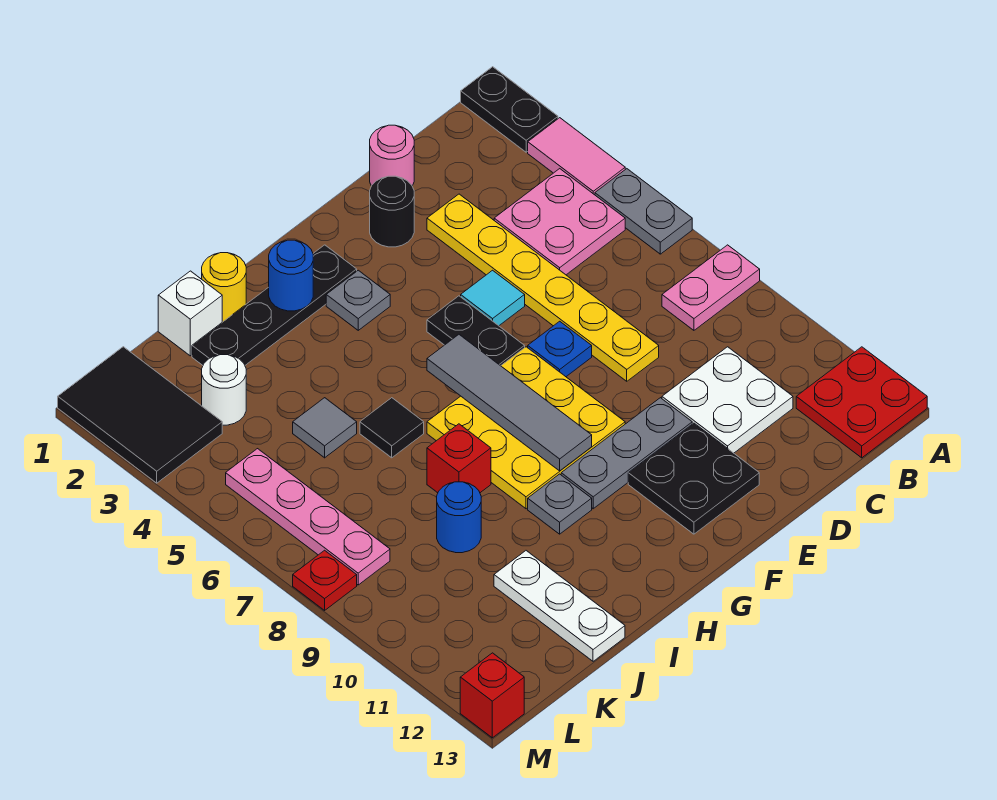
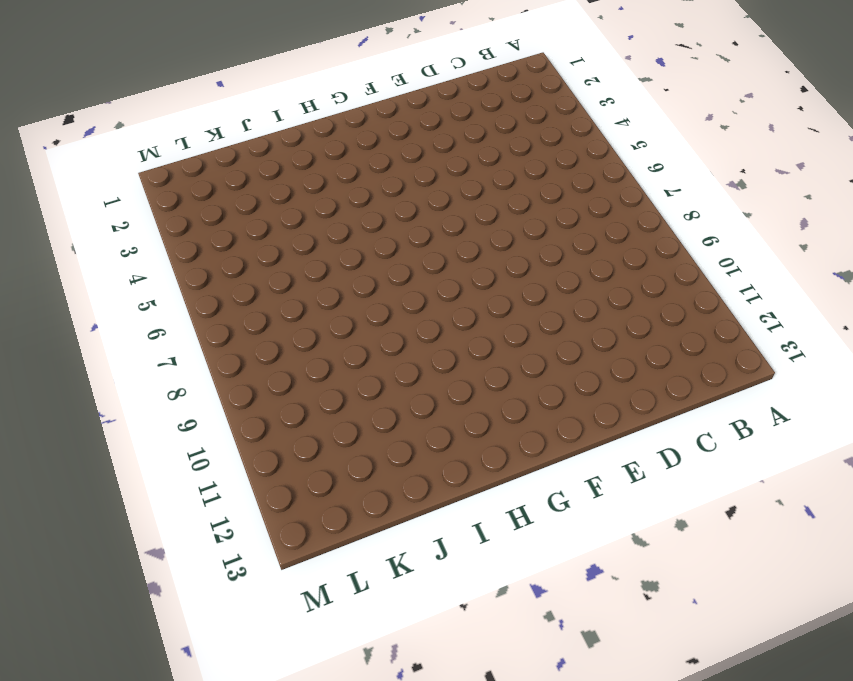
none -> black plate A1:A2 level 1
none -> pink tile A3:A4 level 1
none -> grey plate A5:A6 level 1
none -> pink plate A8:B8 level 1

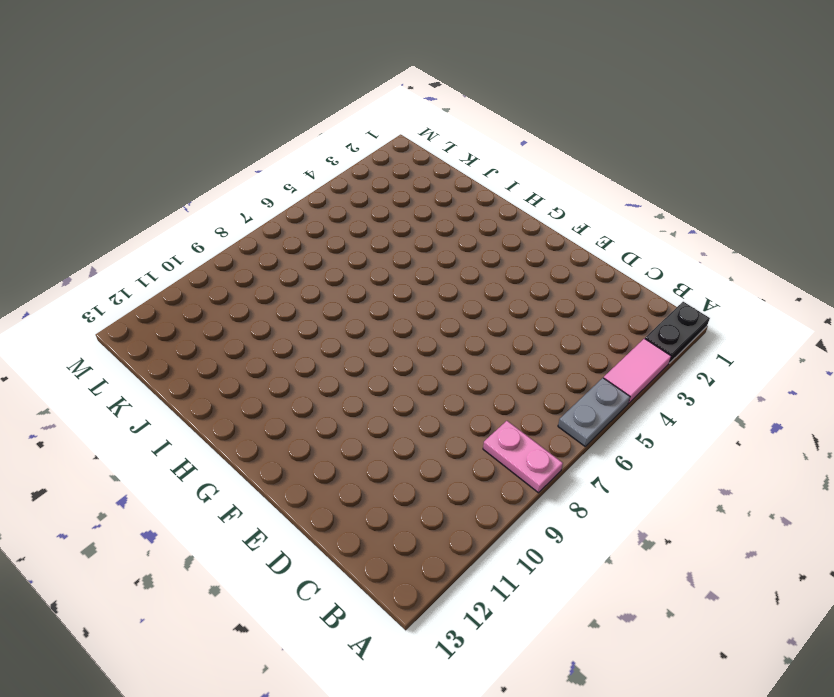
none -> red plate A12:B13 level 1
none -> pink plate B4:C5 level 1
none -> white plate C10:D11 level 1
none -> pink round brick D1 level 1

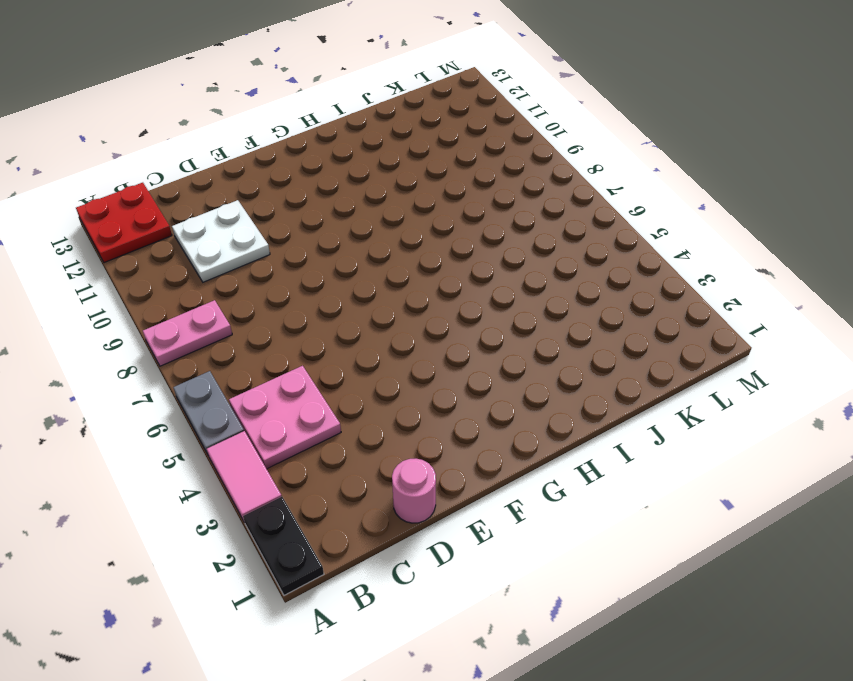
none -> yellow plate D3:D8 level 1
none -> black round brick E2 level 1
none -> cyan tile E5 level 1
none -> blue plate E7 level 1

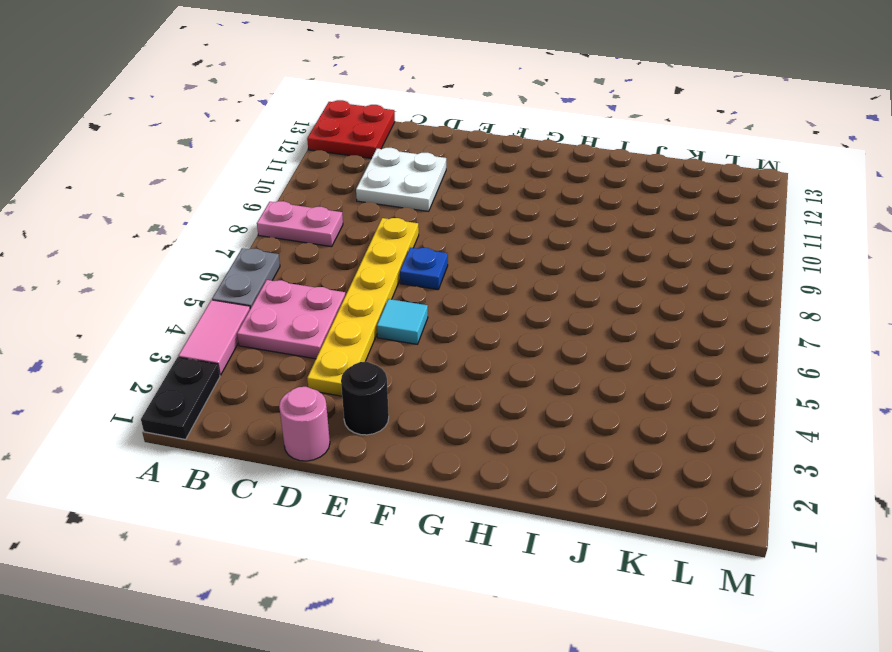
none -> grey plate E10:G10 level 1
none -> black plate E11:F12 level 1
none -> black plate F5:F6 level 1
none -> yellow plate F7:H9 level 1

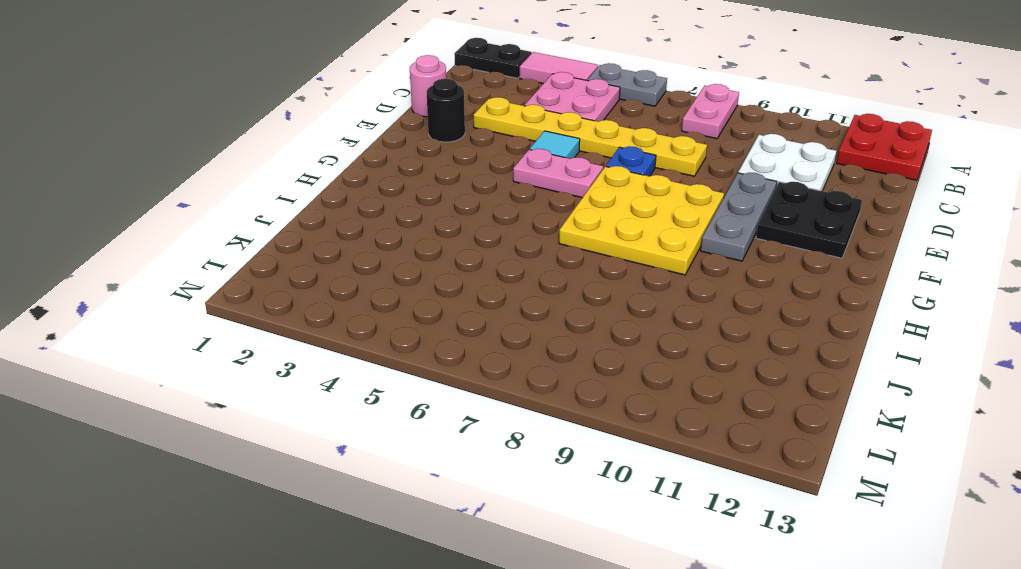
pink plate F5:F6 level 1 -> black plate F5:F6 level 1
none -> black plate G2:J2 level 1
none -> grey plate G3 level 1
none -> grey plate H10 level 1
none -> yellow round brick I1 level 1

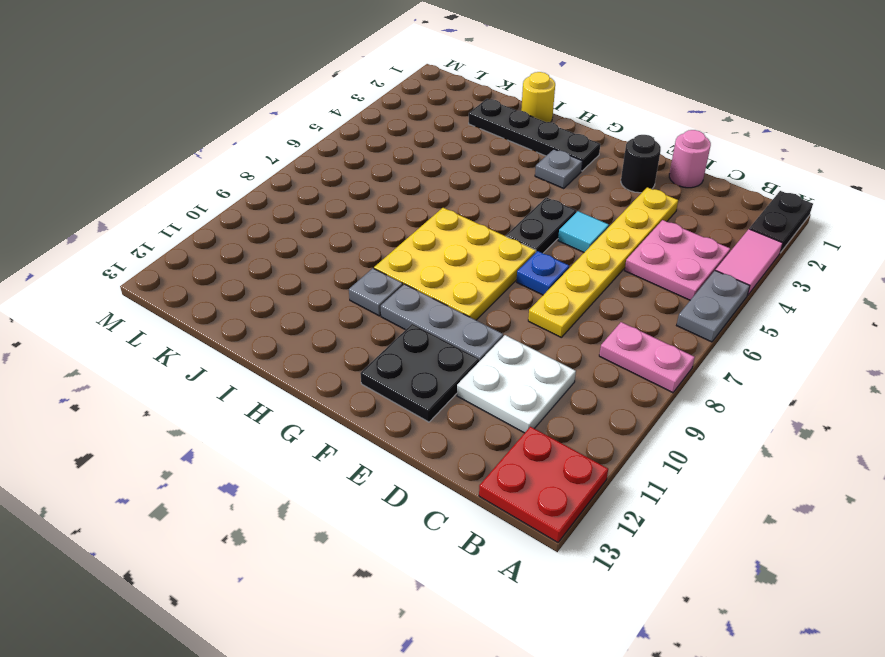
none -> black tile I6 level 1
none -> red brick I8 level 1
none -> white brick J1 level 1
none -> grey tile J5 level 1

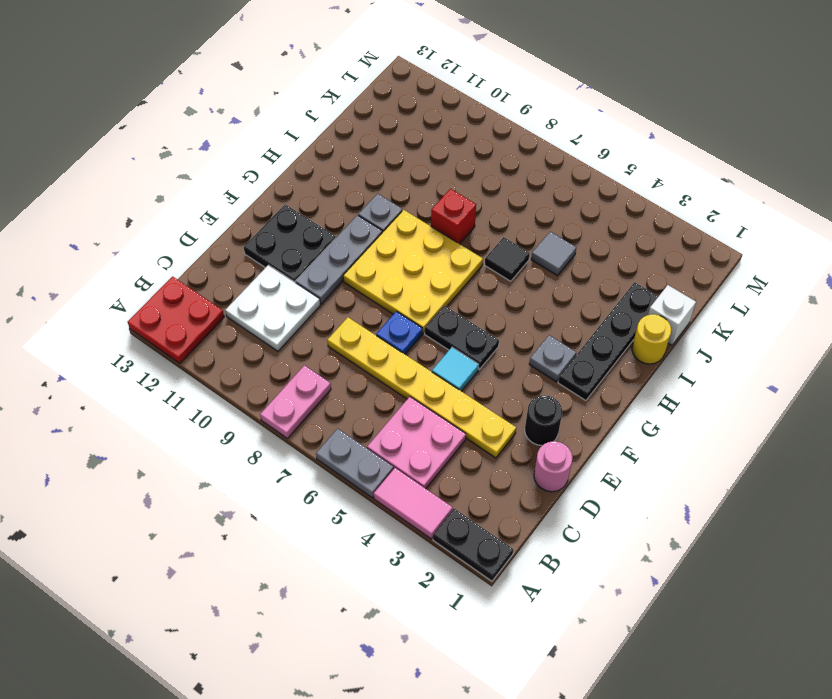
none -> blue round brick J9 level 1
none -> white plate J11:J13 level 1
none -> white round brick K3 level 1
none -> black tile L1:M3 level 1

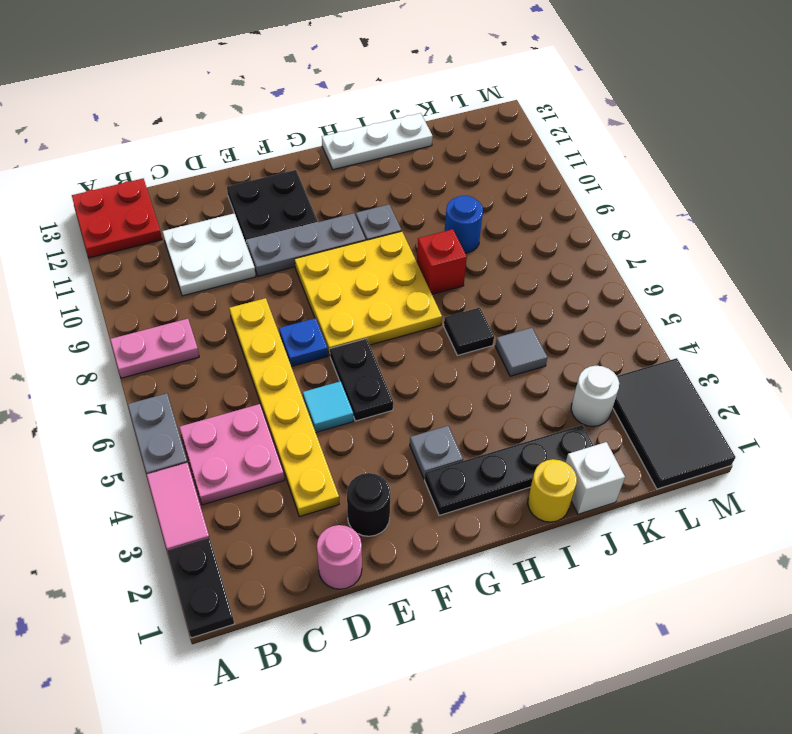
white plate H13:J13 level 1 -> white plate J11:J13 level 1
none -> pink plate L5:L8 level 1
none -> red plate M8 level 1
none -> red brick M13 level 1
none -> grey tile G6:G9 level 2

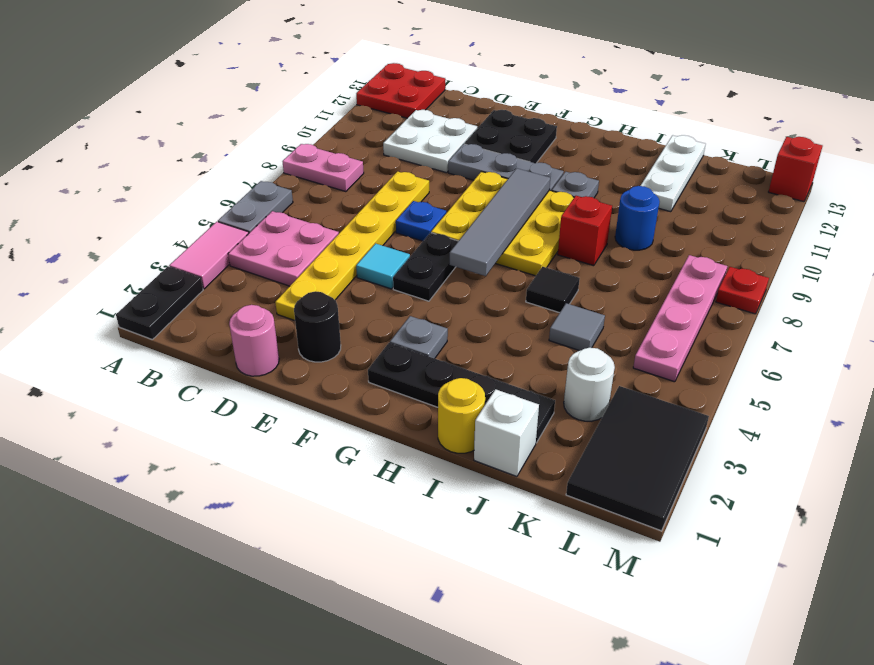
none -> blue round brick H2 level 2

